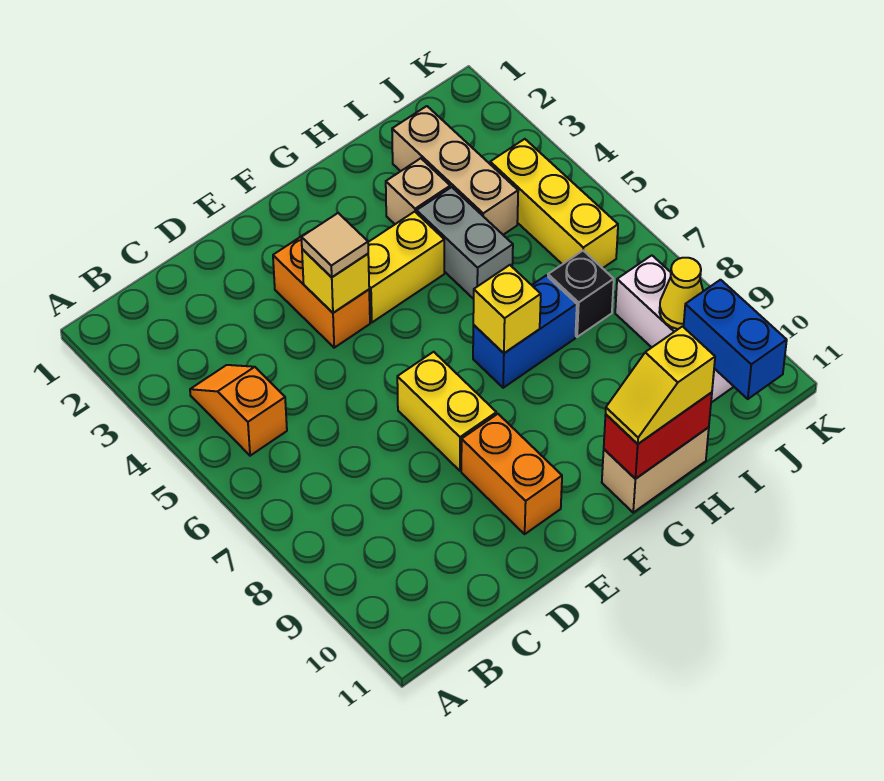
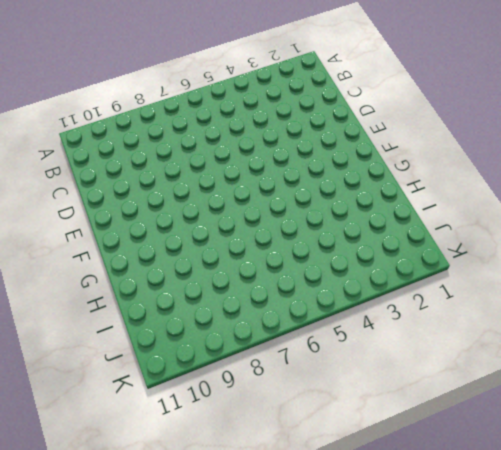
none -> orange slope B4:B5 level 1 top 5
none -> orange brick E3:E4 level 1
none -> yellow brick E7:E8 level 1

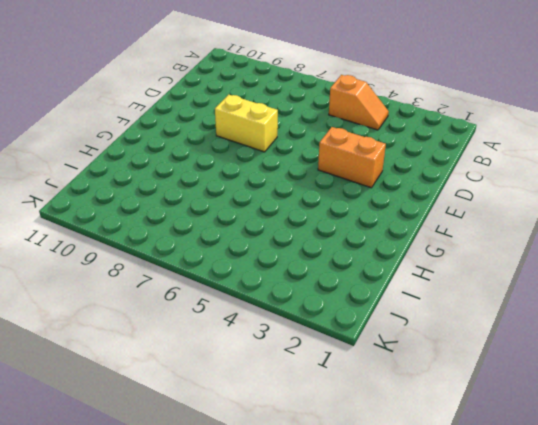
none -> orange brick E9:E10 level 1
none -> yellow brick F4:G4 level 1
none -> blue brick G7:H7 level 1

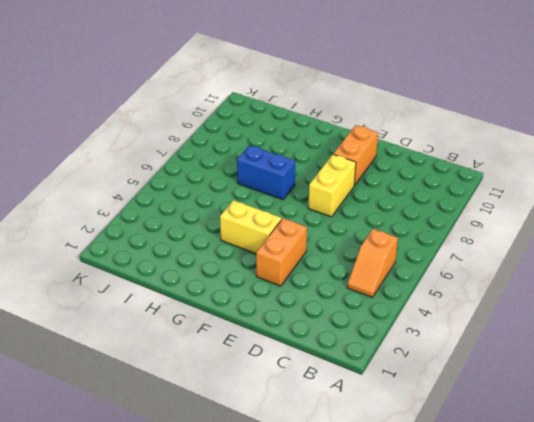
none -> tan brick G11:H11 level 1
none -> tan brick H3 level 1
none -> grey brick H4:H5 level 1

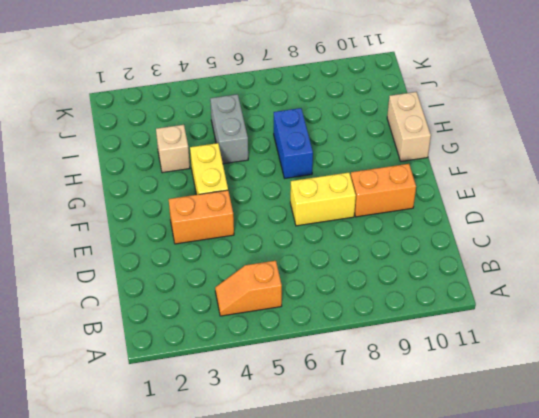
grey brick H5:I5 level 1 -> grey brick H4:H5 level 1
none -> tan brick I2:I4 level 1
none -> black brick I7 level 1
none -> yellow brick J4:J6 level 1

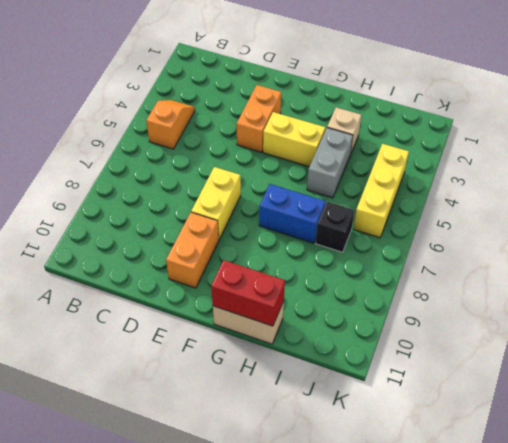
none -> tan brick I2:I4 level 1
none -> white brick J8:J10 level 1
none -> yellow brick E4 level 2

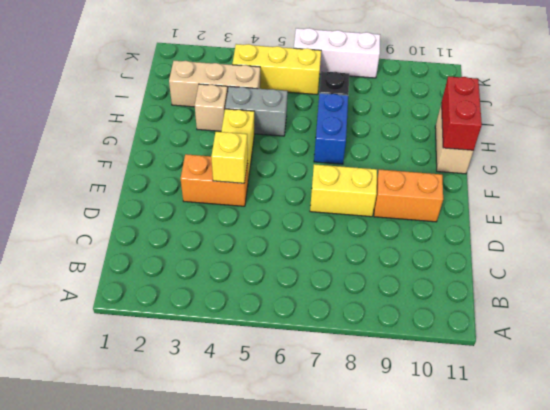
white brick K6:K8 level 1 -> white brick J8:J10 level 1
none -> orange slope B4:B5 level 1 top 5
none -> yellow brick G7 level 2
none -> yellow cone J9 level 2

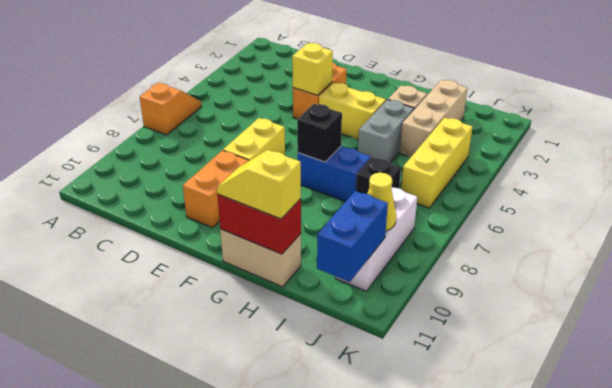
orange slope A6:A7 level 1 top 7 -> orange slope B4:B5 level 1 top 5
black brick G7 level 2 -> yellow brick G7 level 2
none -> tan tile E4 level 3

